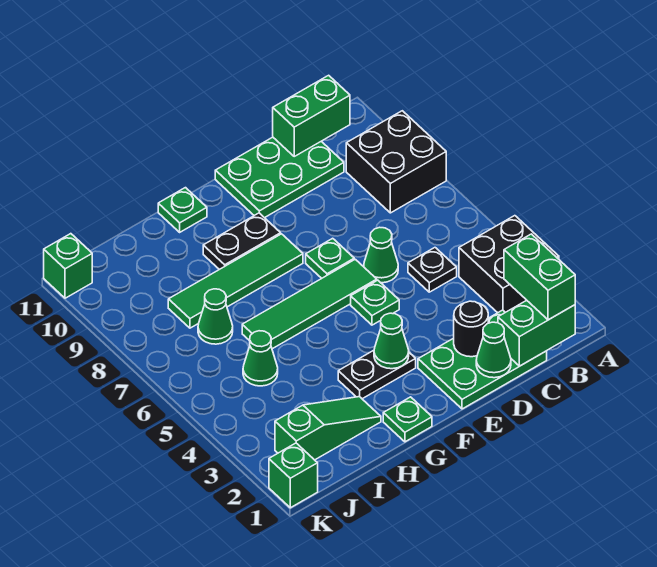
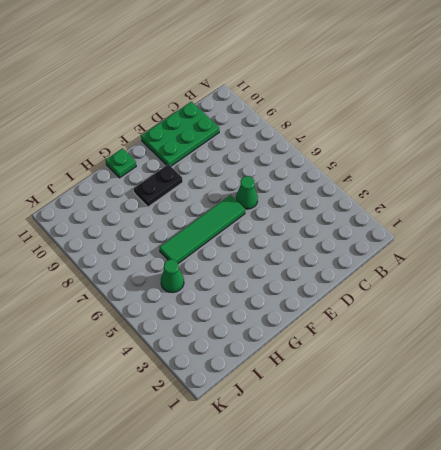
none -> black brick A3:B4 level 1
none -> black brick A8:B9 level 1
none -> green plate C1:E2 level 1

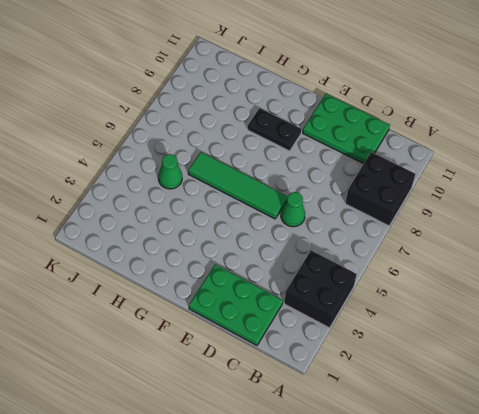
none -> black plate C5 level 1
none -> green plate E5 level 1
none -> green plate E7 level 1

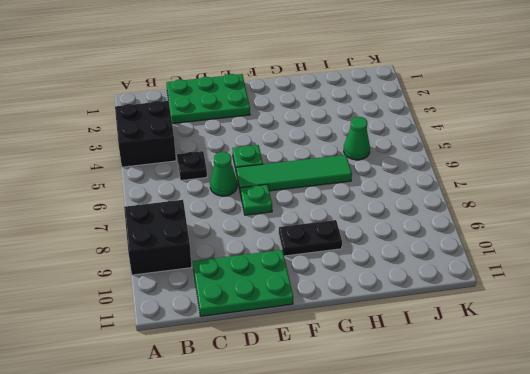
none -> black plate F3:G3 level 1
none -> green tile F8:I8 level 1
none -> green plate G1 level 1

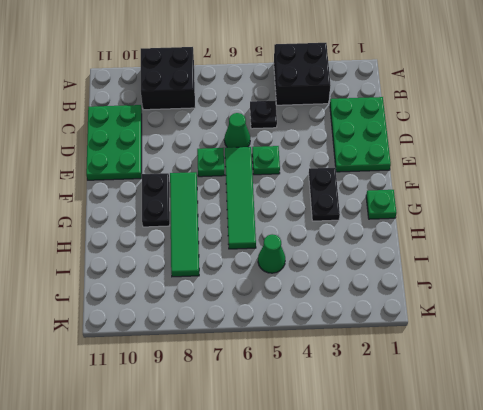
none -> green plate G11 level 1
none -> green slope H2:J2 level 1 top J
none -> green cone I7 level 1

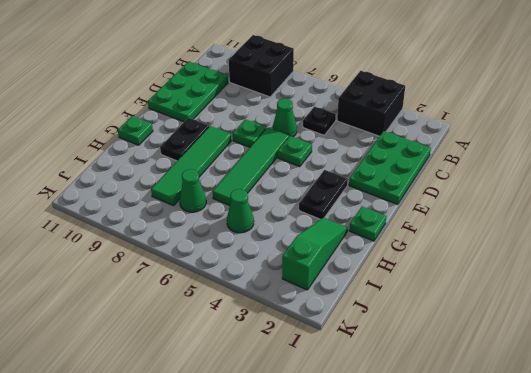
none -> green brick K1 level 1
none -> green brick K11 level 1
none -> green brick B1:C1 level 2

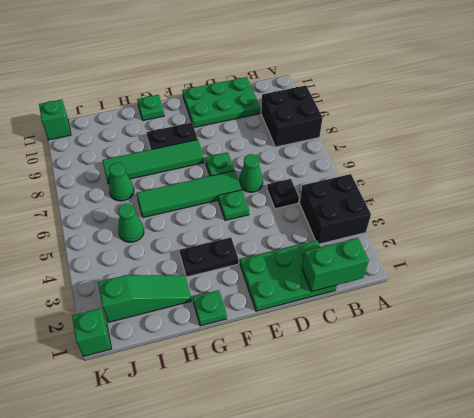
none -> green brick B11:C11 level 2
none -> green cone D1 level 2
none -> black round brick D2 level 2

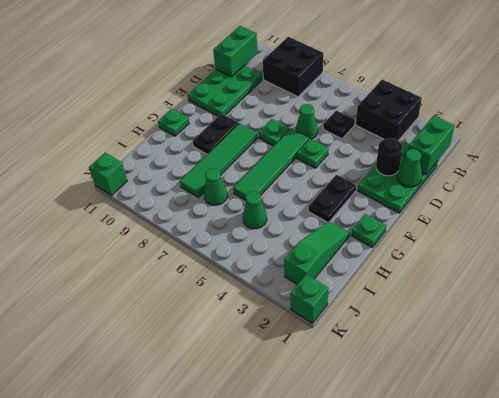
none -> green cone F3 level 2
none -> green brick B1:B2 level 3

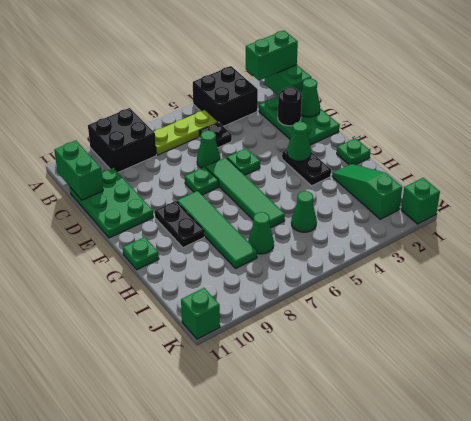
lime plate B5:B7 level 1 -> none

